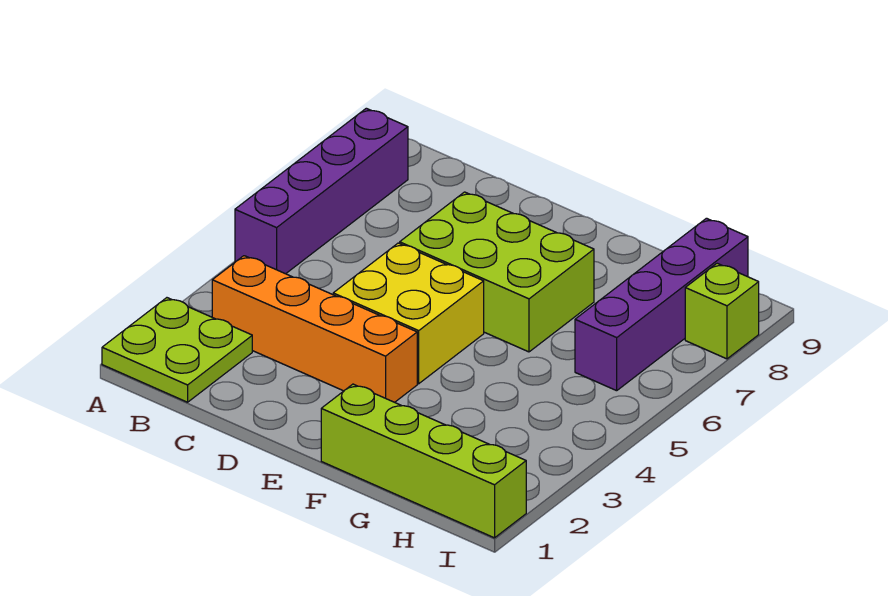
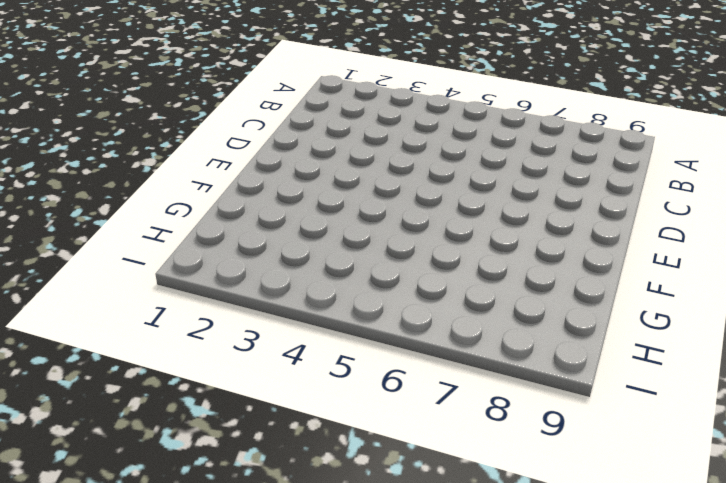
none -> lime plate A1:B2 level 1
none -> purple brick A5:A8 level 1

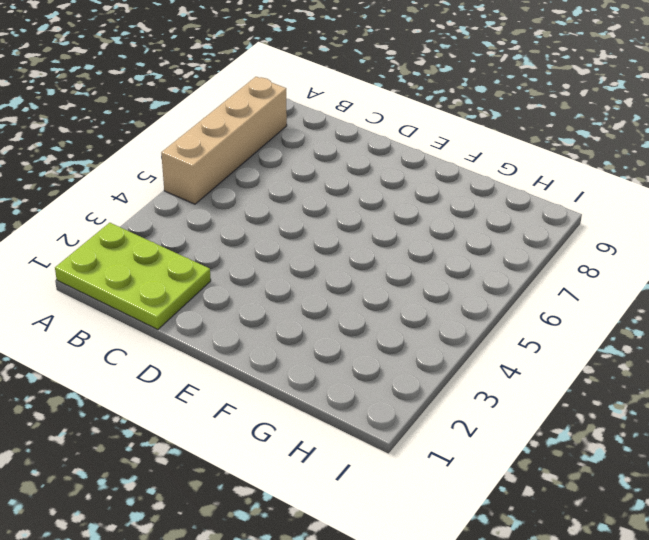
lime plate A1:C2 level 1 -> lime plate A1:B2 level 1
tan brick A5:A8 level 1 -> purple brick A5:A8 level 1
none -> orange brick B3:E3 level 1
none -> yellow brick D4:E5 level 1

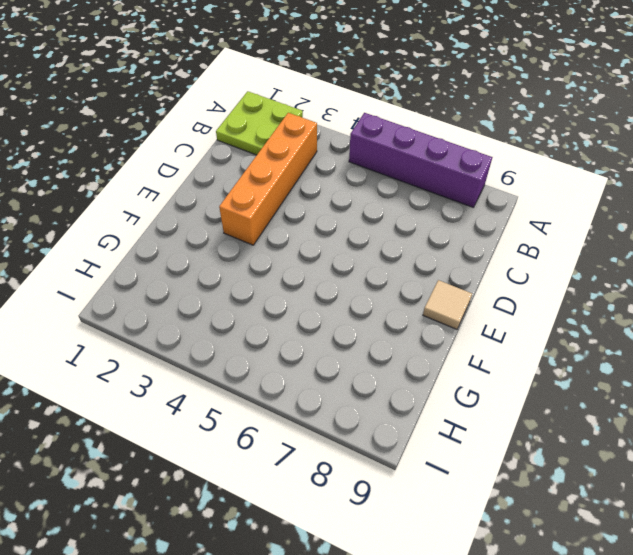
tan tile E9 level 1 -> none
none -> yellow brick D4:E5 level 1
none -> lime brick D6:F7 level 1

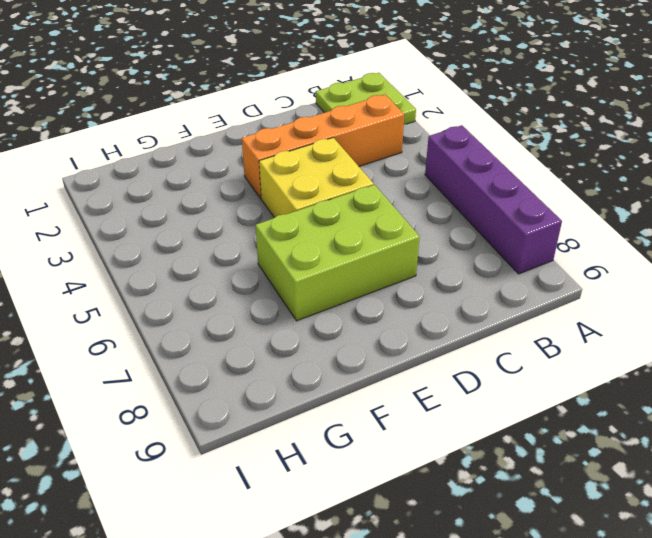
none -> lime brick F1:I1 level 1
none -> purple brick H6:H9 level 1

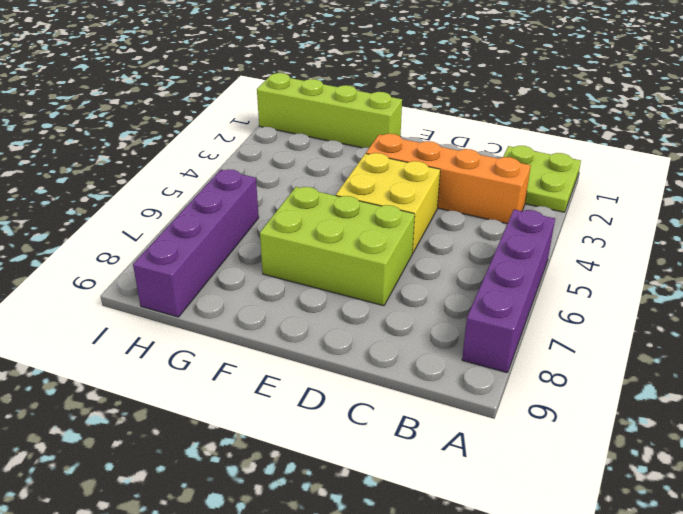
none -> lime brick I8 level 1

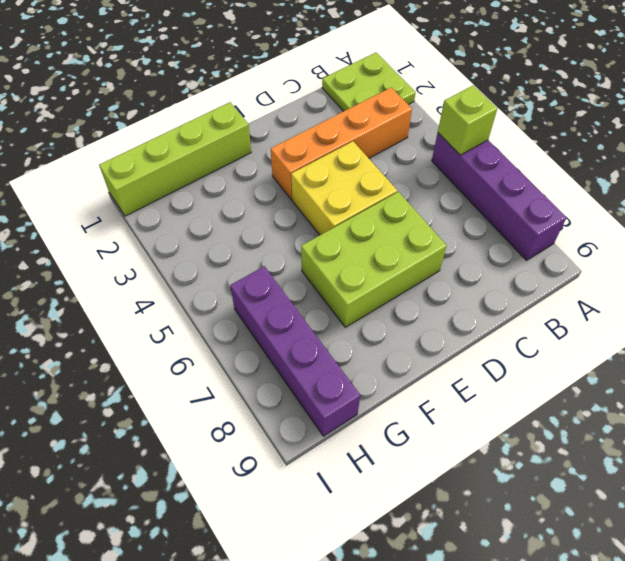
lime brick A5 level 2 -> lime brick I8 level 1

